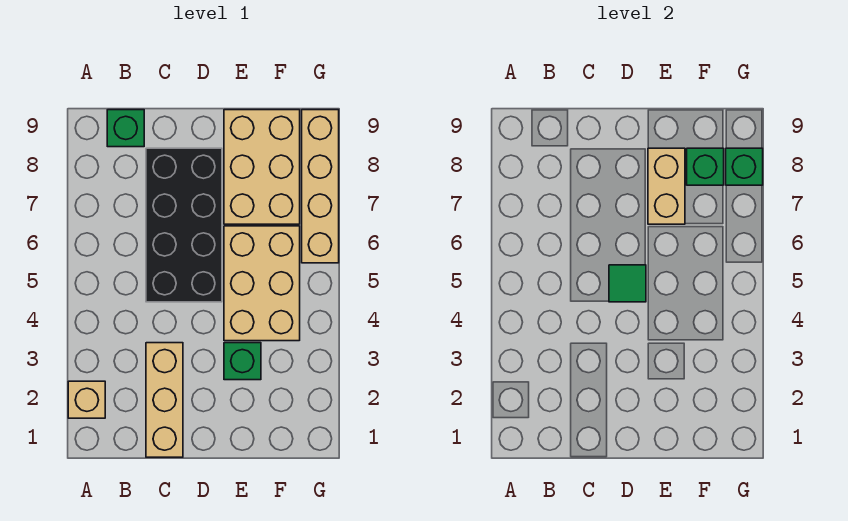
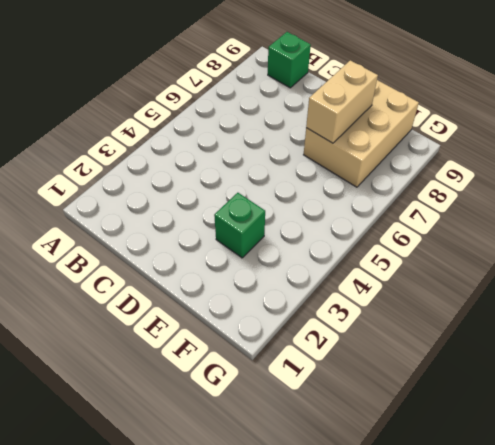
none -> tan brick A2 level 1
none -> tan brick C1:C3 level 1
none -> black brick C5:D8 level 1

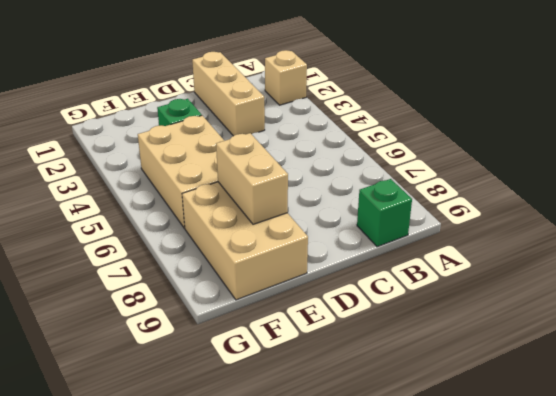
none -> black brick C5:D8 level 1
none -> tan brick G6:G9 level 1
none -> green tile D5 level 2

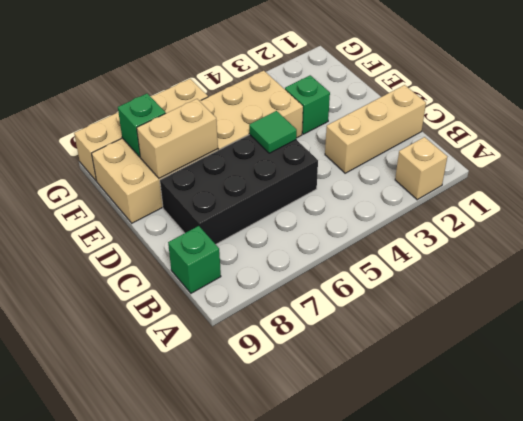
none -> green brick G8 level 2

